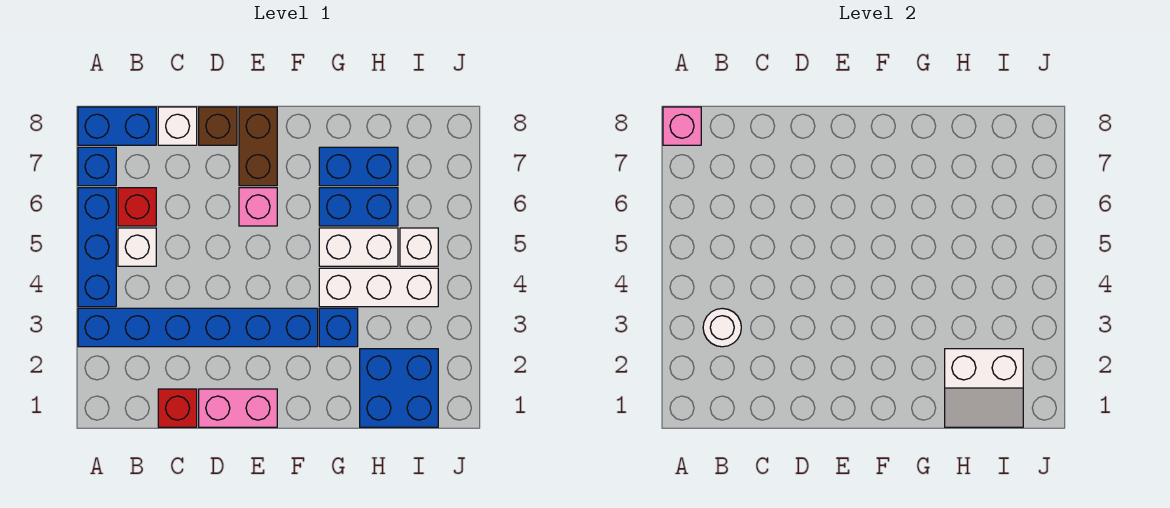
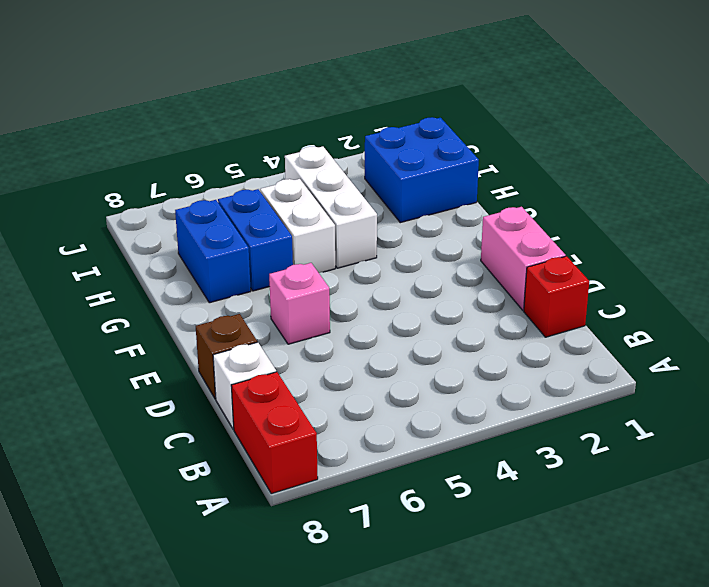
red brick A8:B8 level 1 -> blue brick A8:B8 level 1
none -> blue brick A3:F3 level 1
none -> blue brick A4:A6 level 1
none -> blue brick A7 level 1

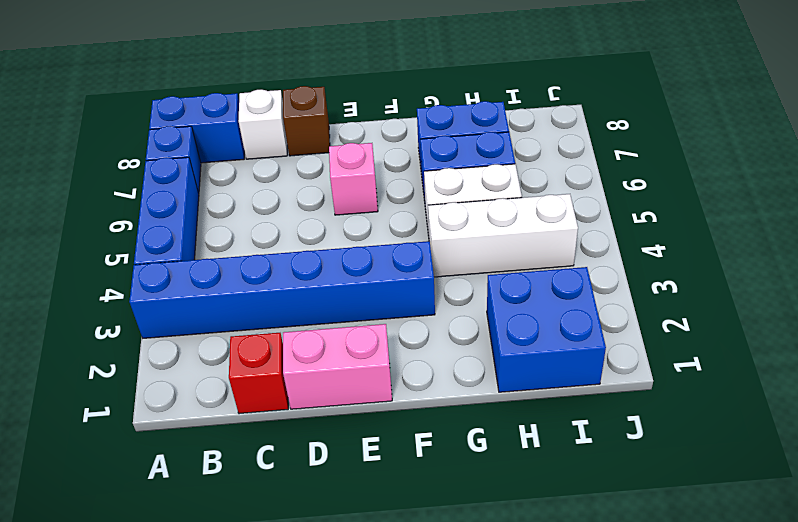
none -> white brick B5 level 1
none -> red brick B6 level 1
none -> brown brick E7:E8 level 1

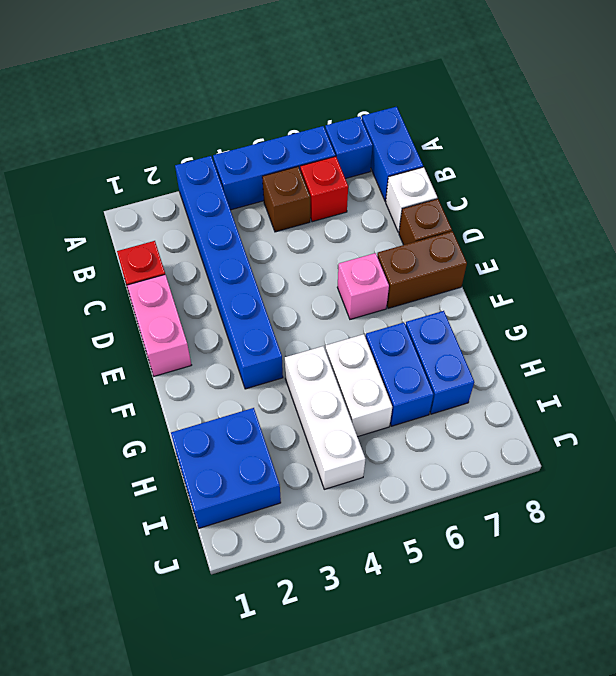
brown brick B5 level 1 -> white brick B5 level 1
none -> blue brick G3 level 1
none -> white brick I5 level 1
none -> pink brick A8 level 2

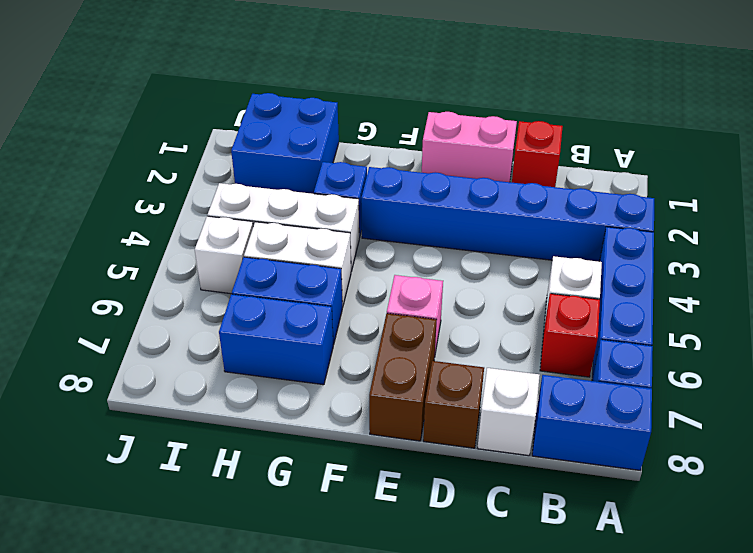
none -> pink brick A8 level 2
none -> white round brick B3 level 2
none -> white slope H1:I2 level 2 top 2

